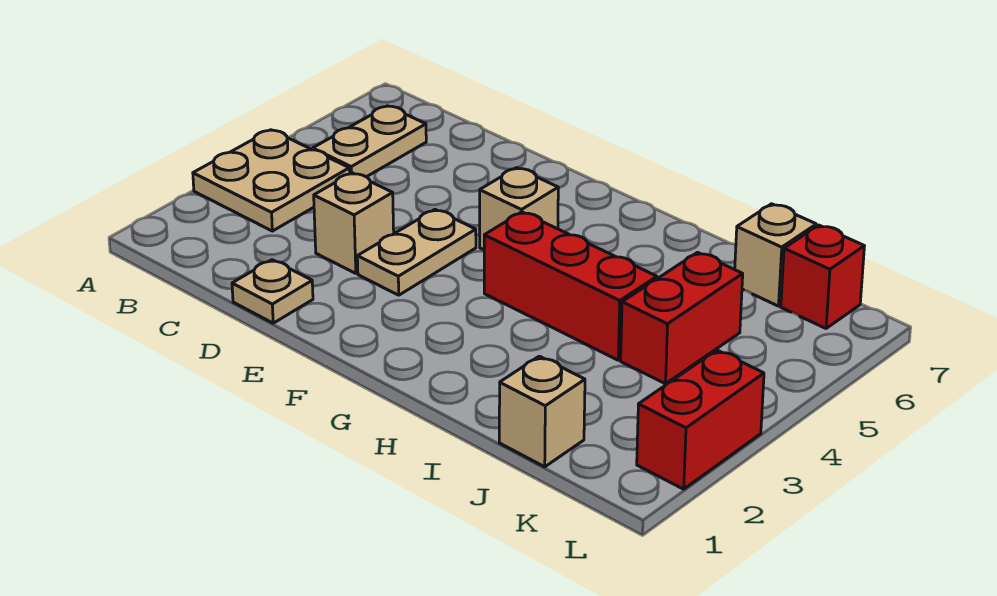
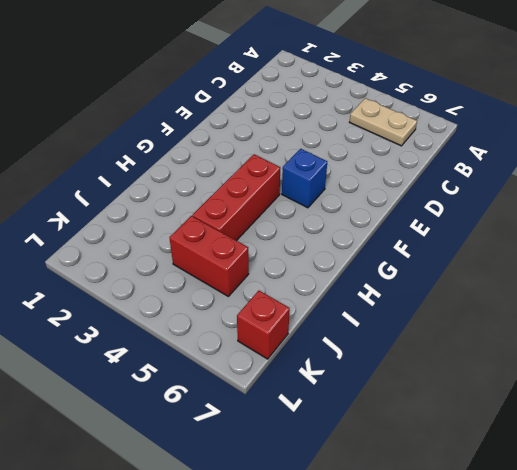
blue brick F5 level 1 -> tan brick F5 level 1
none -> tan plate A3:B4 level 1
none -> tan plate D1 level 1
none -> tan brick D3 level 1

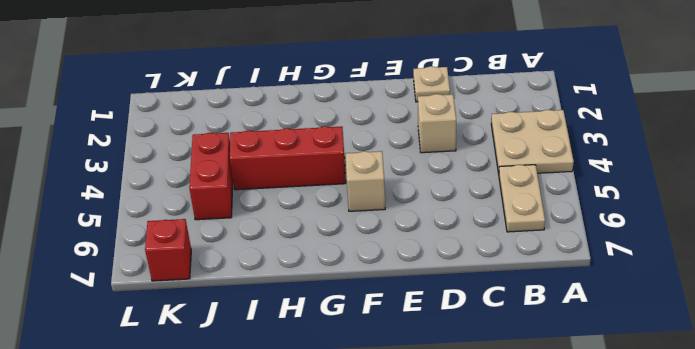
none -> tan plate E3:E4 level 1
none -> tan brick J1 level 1
none -> tan brick J7 level 1

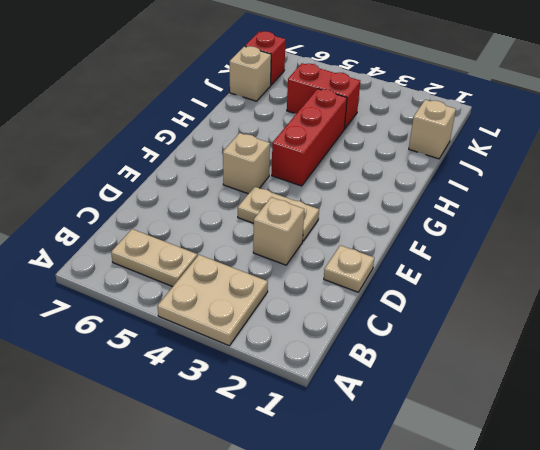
none -> red brick L2:L3 level 1

